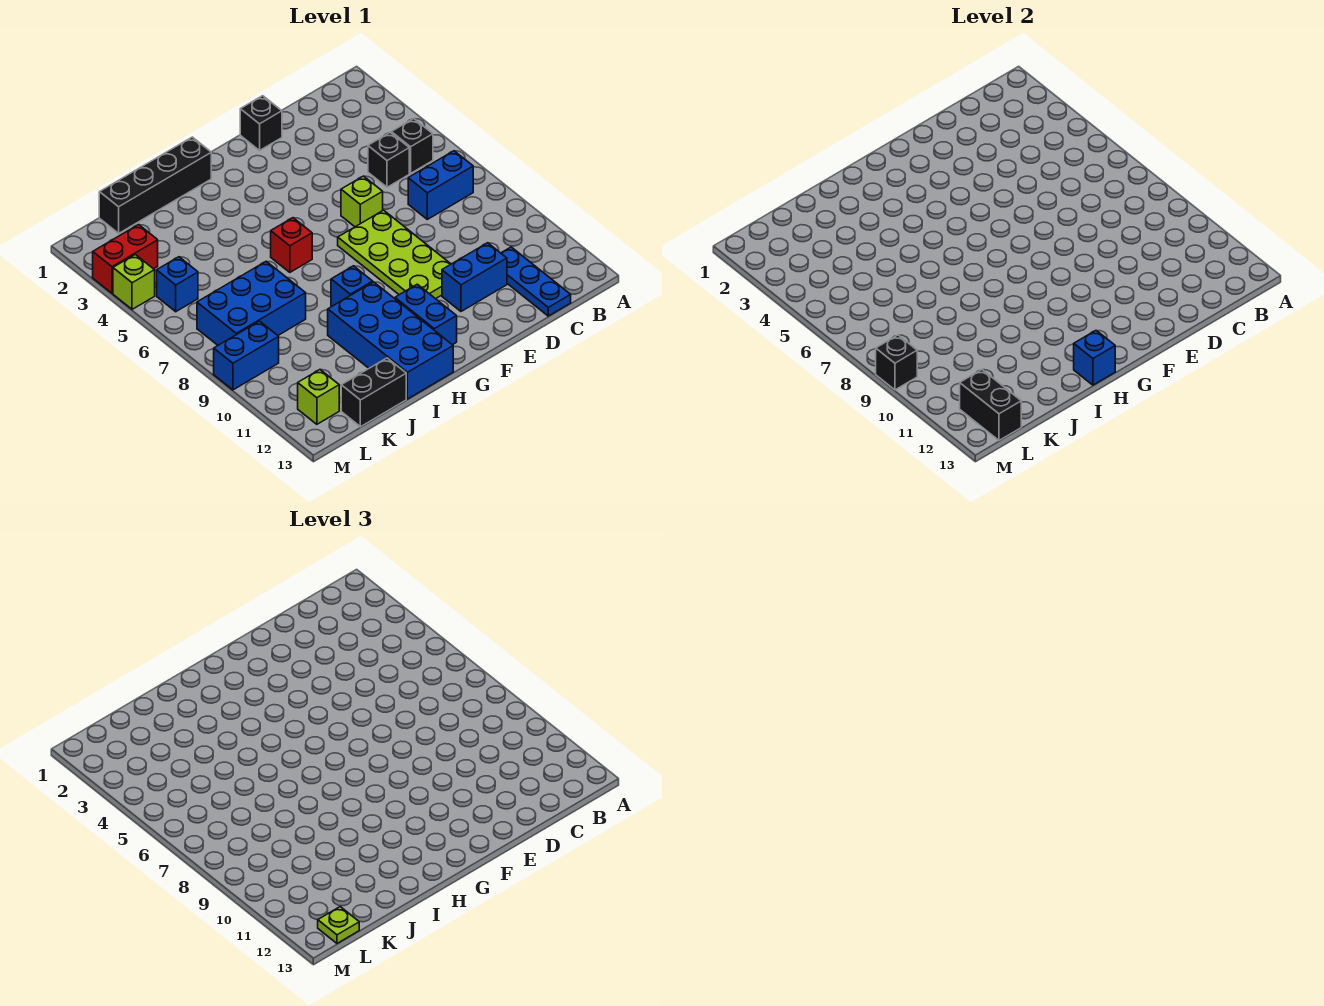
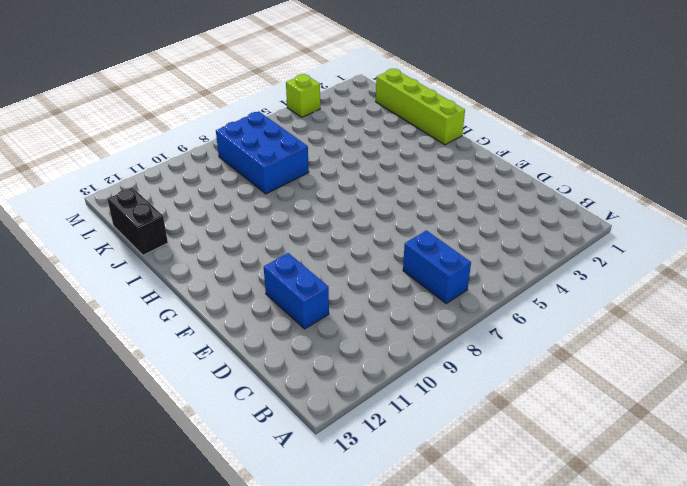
lime brick H1:K1 level 1 -> black brick H1:K1 level 1
none -> black brick B5 level 1
none -> black brick C5 level 1
none -> blue plate C11:C13 level 1

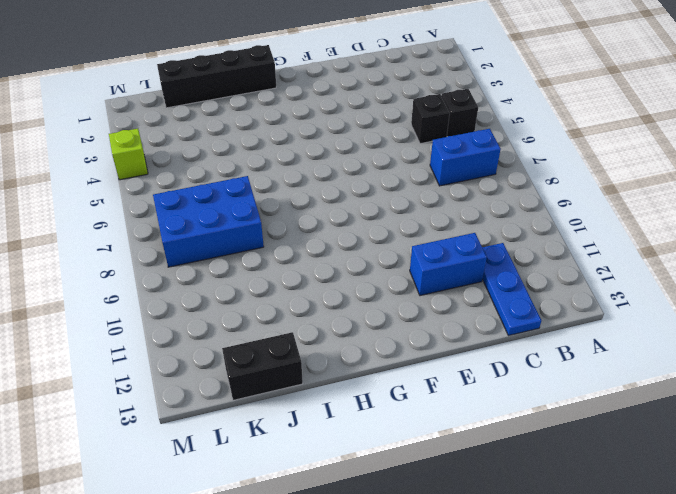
none -> black brick E1 level 1
none -> lime brick E6 level 1
none -> lime plate E7:F10 level 1

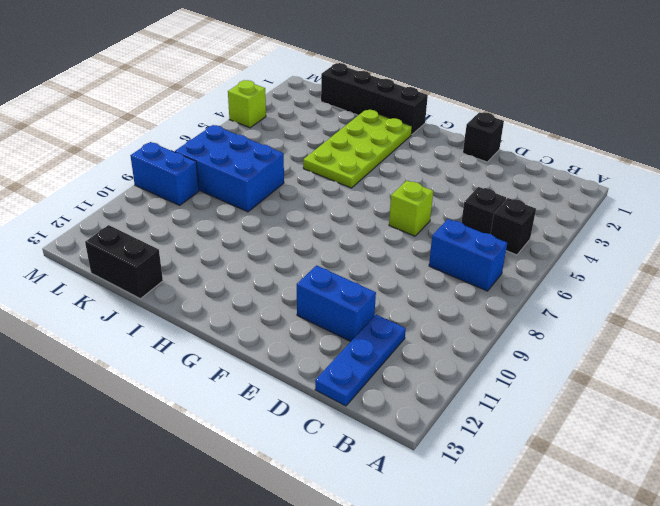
lime plate H2:I5 level 1 -> lime plate E7:F10 level 1
none -> blue brick G11:G12 level 1
none -> red brick H6 level 1
none -> blue brick H9 level 1

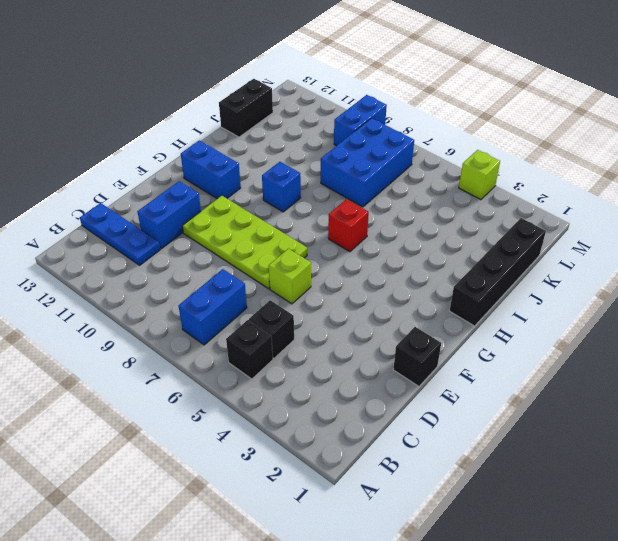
none -> blue brick H10:I13 level 1
none -> red brick L3:M3 level 1
none -> blue brick L5 level 1

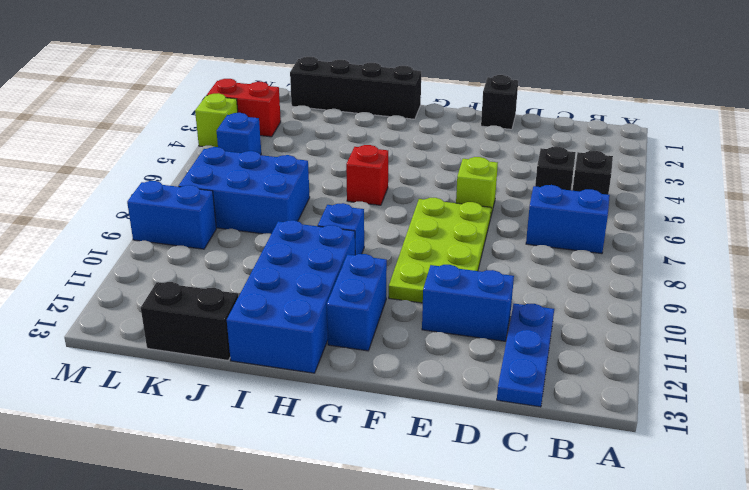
none -> lime brick L12 level 1
none -> blue brick H13 level 2
none -> black brick L12:L13 level 2

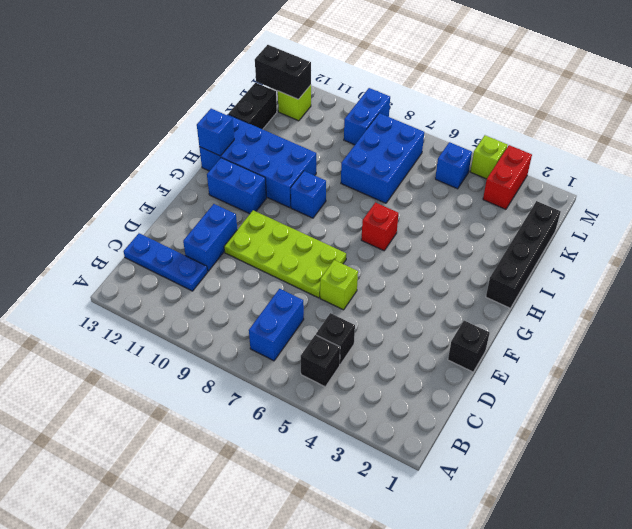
none -> black brick M9 level 2
none -> lime plate L13 level 3

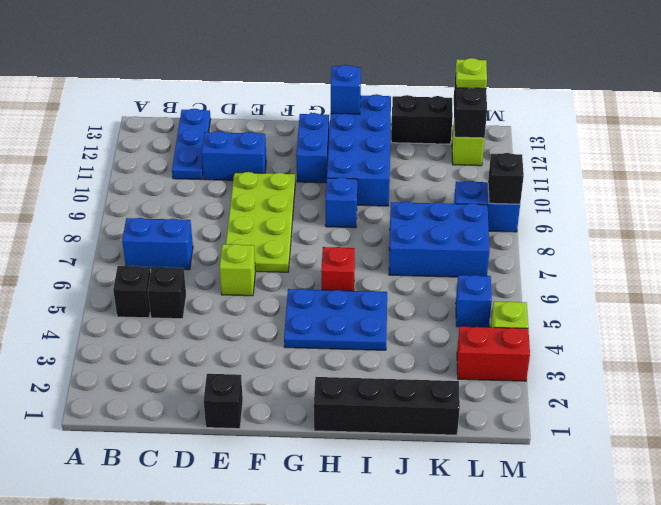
blue plate G4:I5 level 1 -> none

